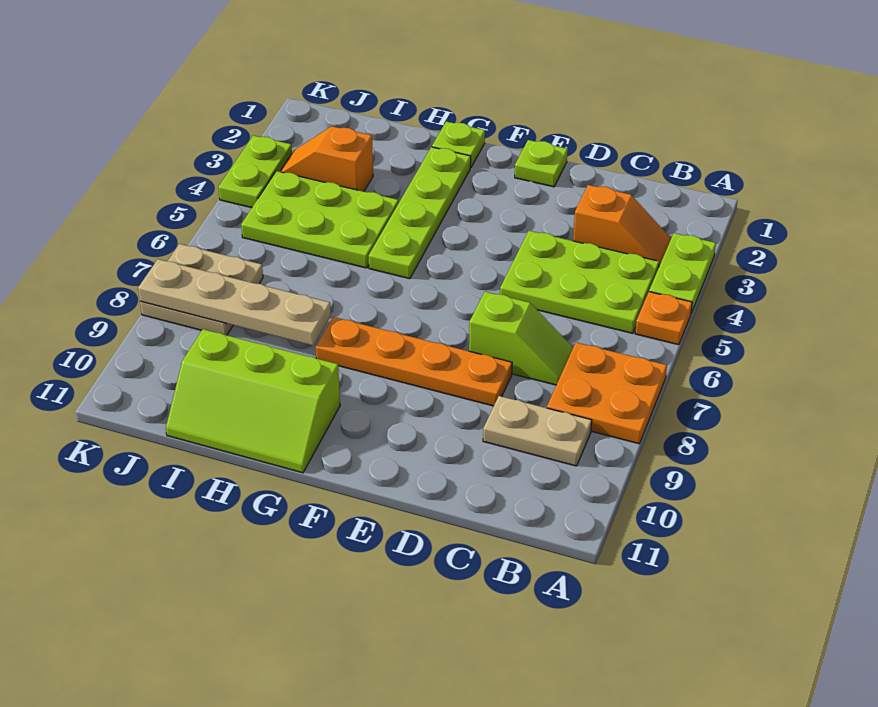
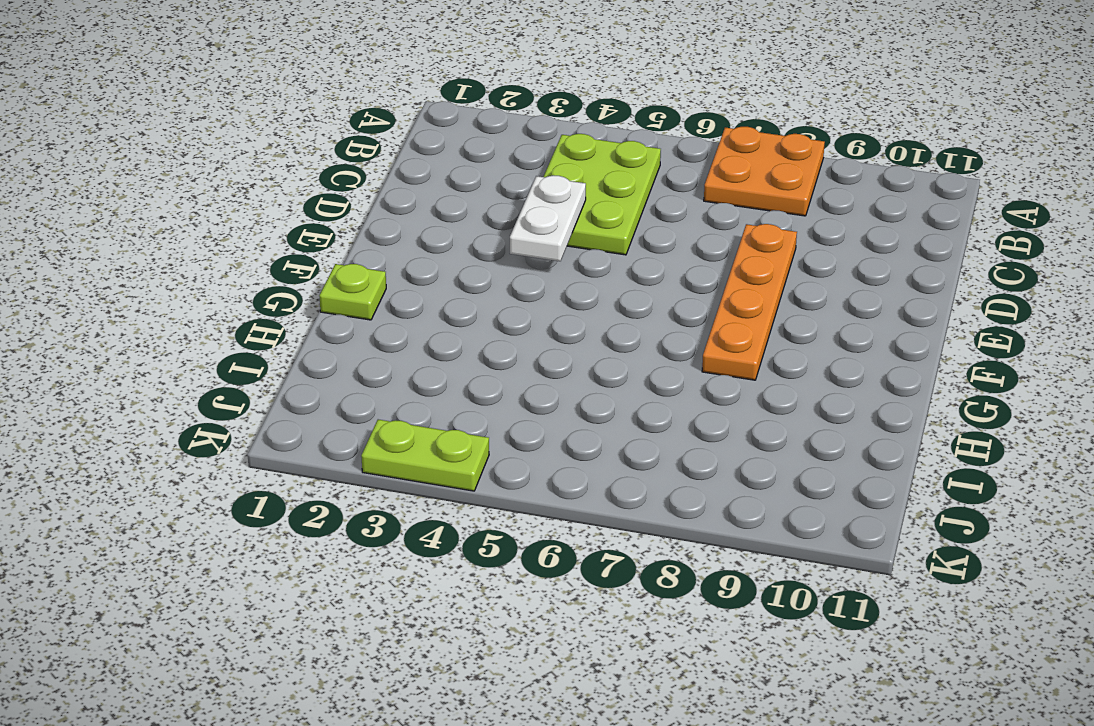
white plate D4:E4 level 2 -> none
none -> lime plate A3:A4 level 1
none -> orange plate A5 level 1
none -> orange slope B3:C3 level 1 top C

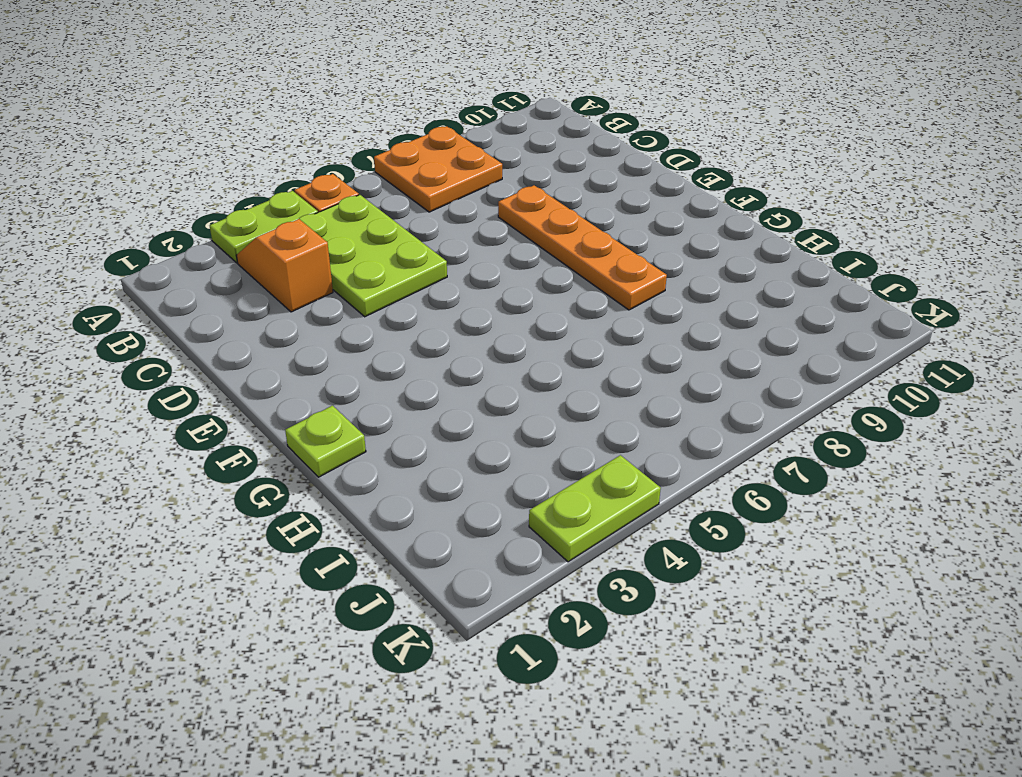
none -> tan plate B9:C9 level 1
none -> lime slope C7:D7 level 1 top D
none -> lime plate E1 level 1

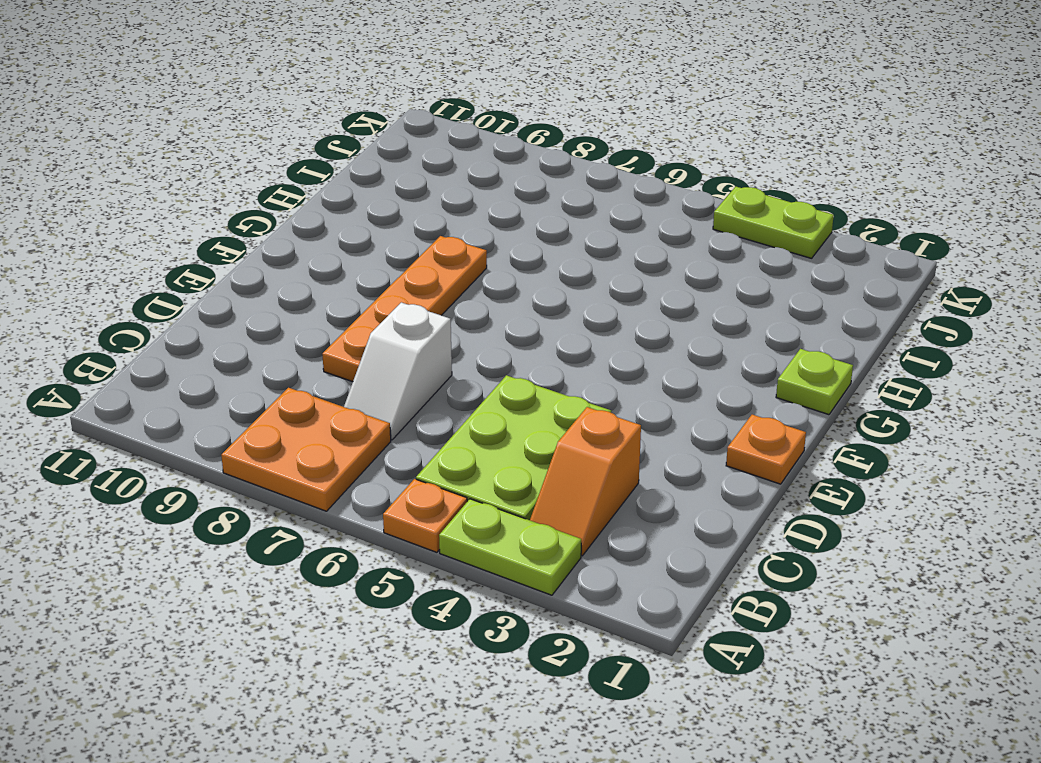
white slope C7:D7 level 1 top D -> lime slope C7:D7 level 1 top D
orange plate E1 level 1 -> lime plate E1 level 1
none -> tan plate B9:C9 level 1
none -> lime plate G2:G5 level 1
none -> lime slope G10:I11 level 1 top 10

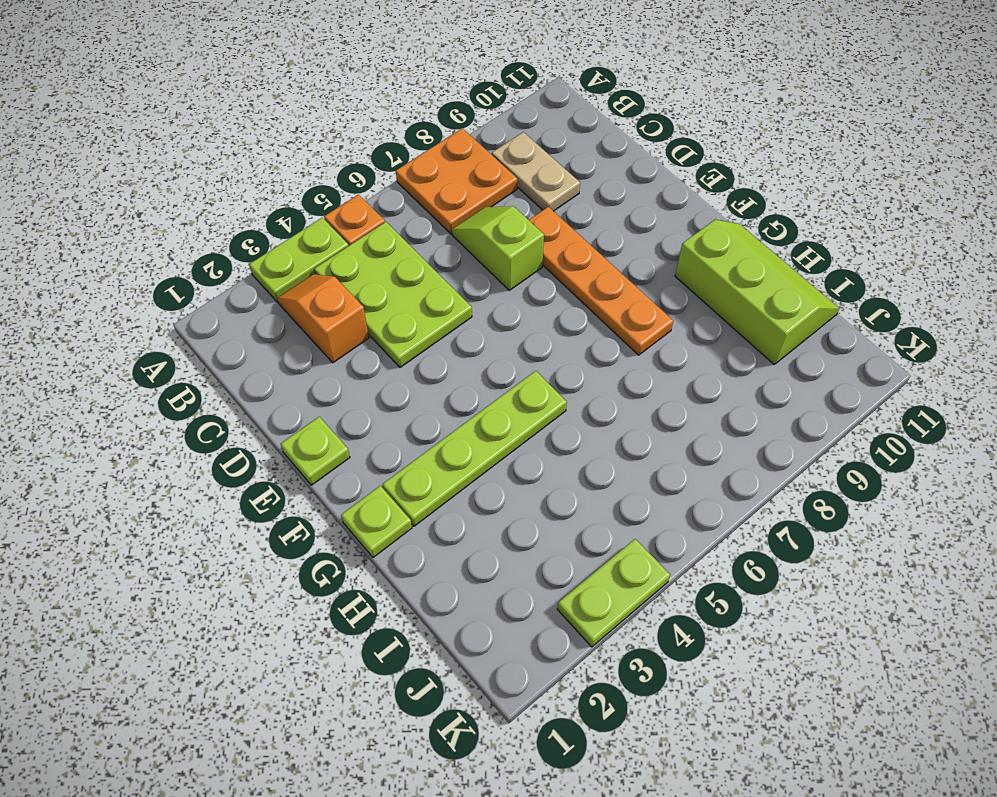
none -> lime plate H4:J5 level 1
none -> orange slope I3:J3 level 1 top I
none -> tan plate J7:K8 level 1

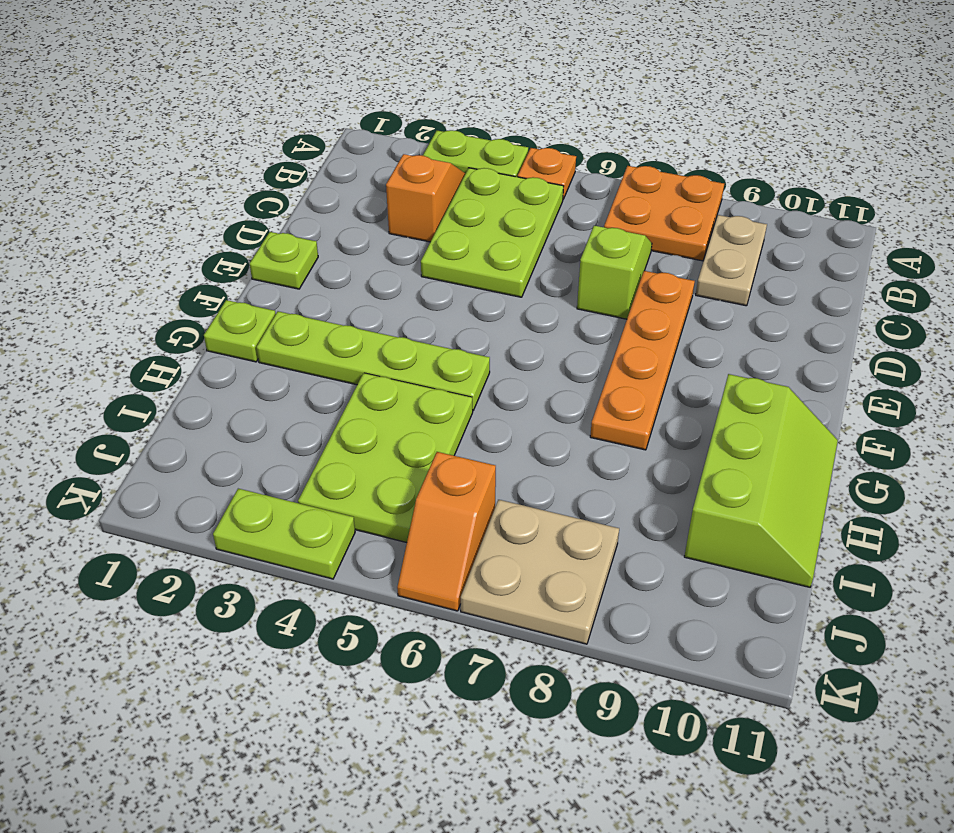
orange slope J6:K6 level 1 top J -> orange slope I3:J3 level 1 top I
none -> tan plate H8:K8 level 2

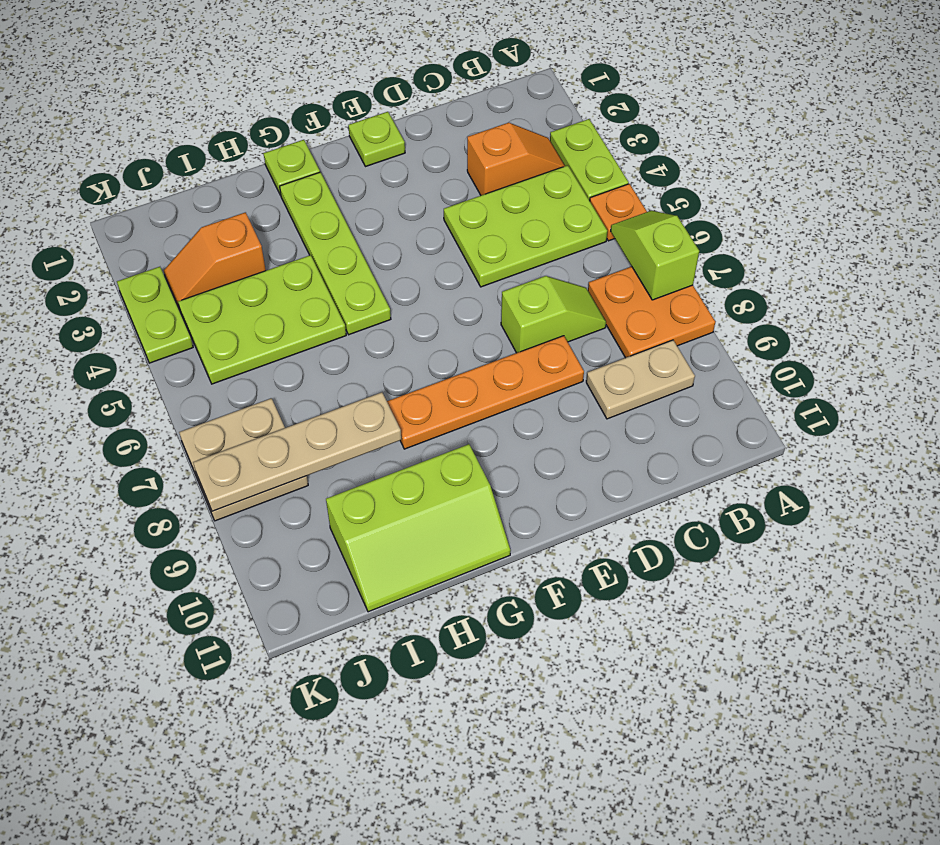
lime slope A6:A7 level 2 top 7 -> none

